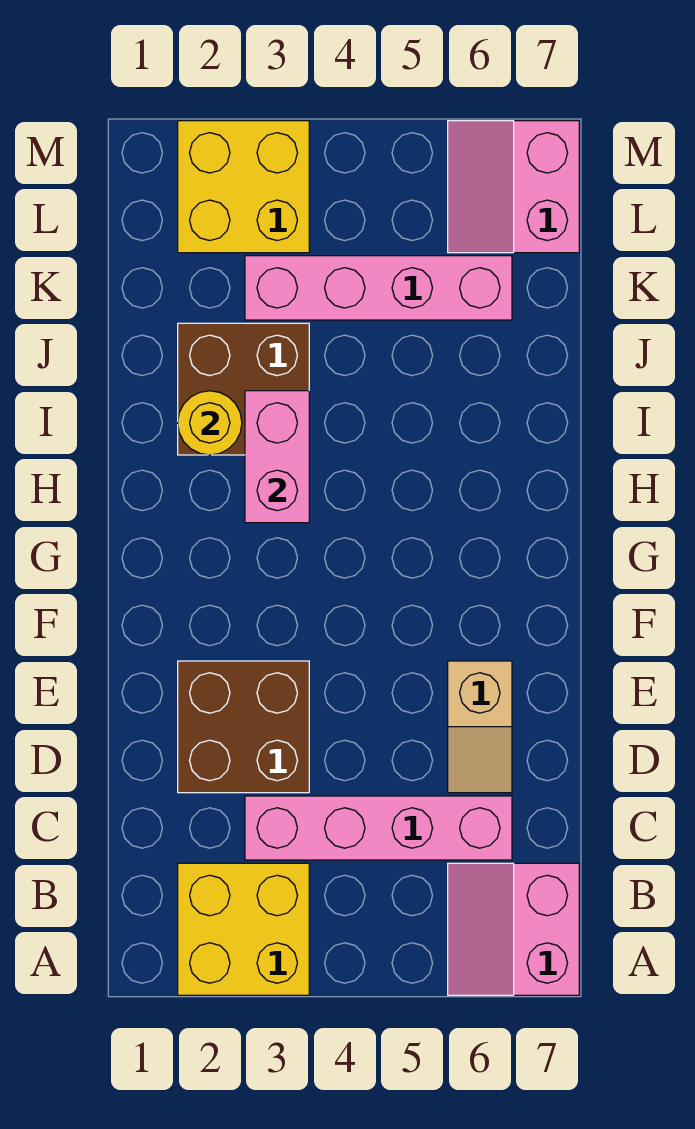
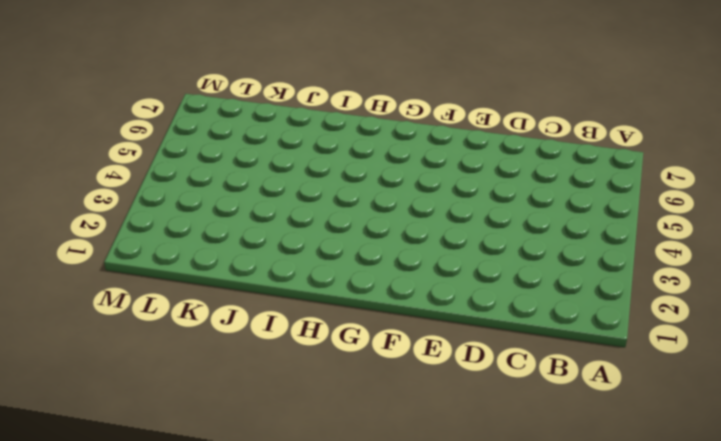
none -> yellow brick A2:B3 level 1
none -> pink slope A6:B7 level 1 top 7

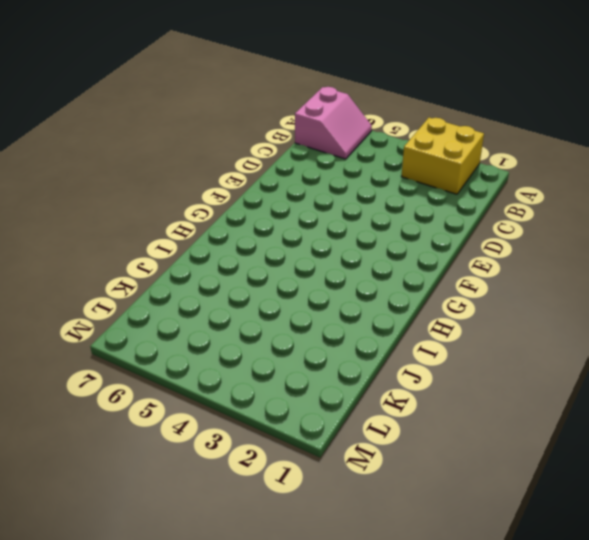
none -> pink brick C3:C6 level 1
none -> brown brick D2:E3 level 1

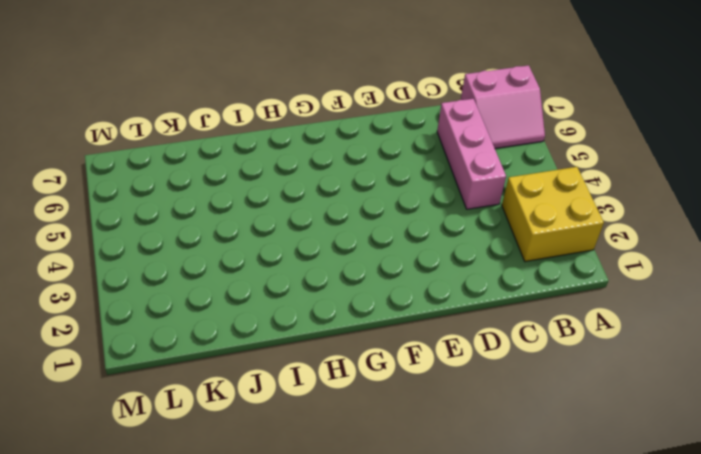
pink brick C4:C6 level 1 -> pink brick C3:C6 level 1
none -> brown brick D2:E3 level 1
none -> tan slope D6:E6 level 1 top E

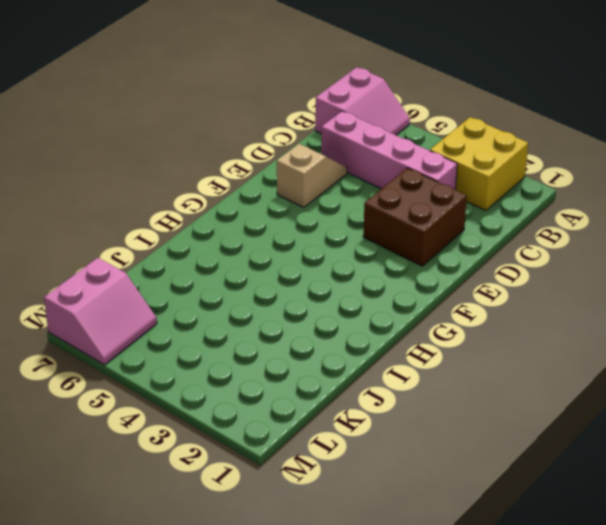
none -> brown brick I2:J3 level 1
none -> pink brick K3:K6 level 1

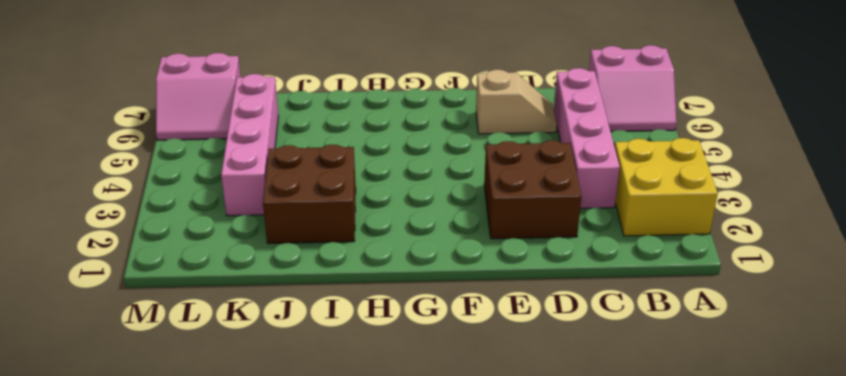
none -> yellow brick L2:M3 level 1
none -> pink brick H3:I3 level 2

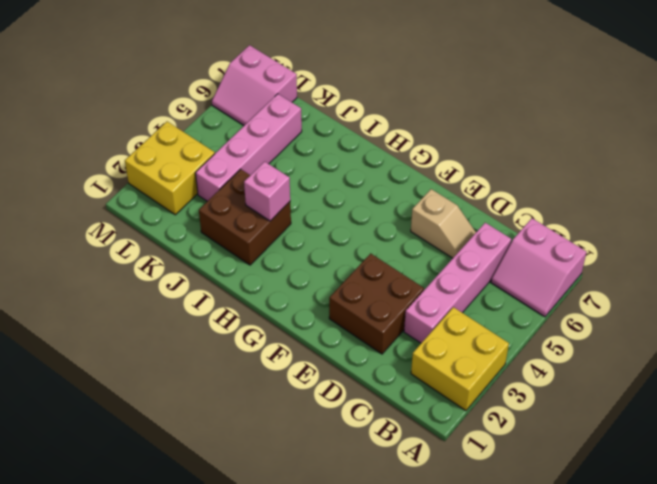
pink brick I3 level 2 -> pink brick H3:I3 level 2
none -> yellow round brick I2 level 2

